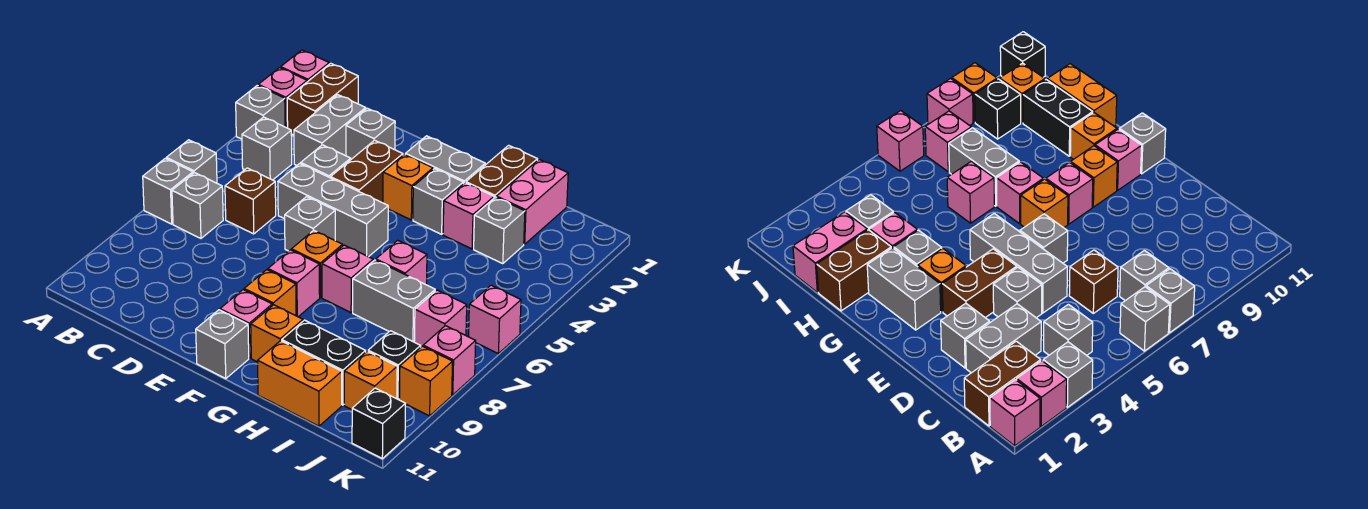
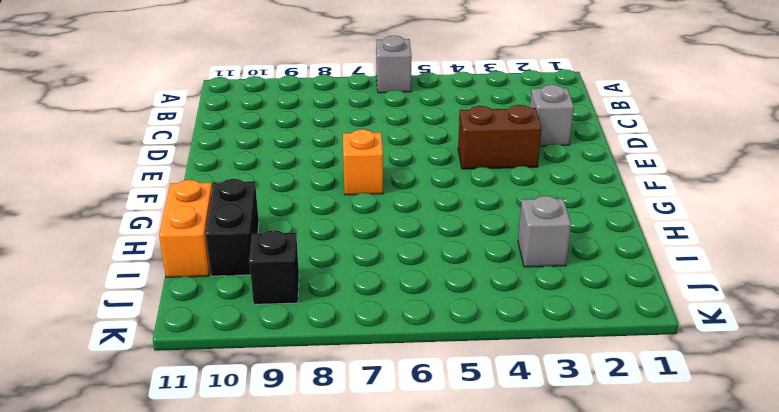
none -> pink brick A1 level 1
none -> pink brick A2 level 1
none -> grey brick A3 level 1
none -> grey brick A7 level 1

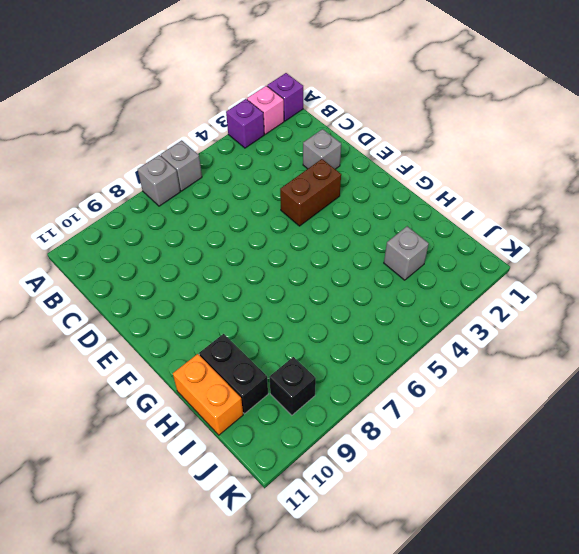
purple brick A1 level 1 -> pink brick A1 level 1
purple brick A3 level 1 -> grey brick A3 level 1
none -> brown brick B1:B2 level 1
none -> grey brick B4 level 1
none -> grey brick B7 level 1
none -> grey brick C2:C3 level 1

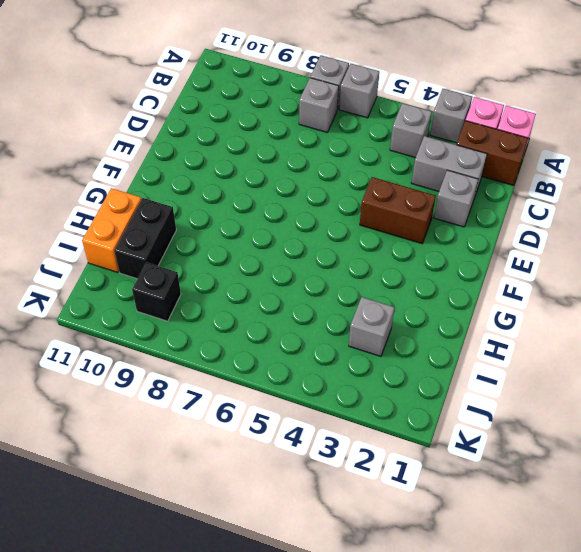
none -> brown brick C6 level 1
none -> grey brick D4 level 1
none -> grey brick D5:F5 level 1
none -> grey brick E6 level 1

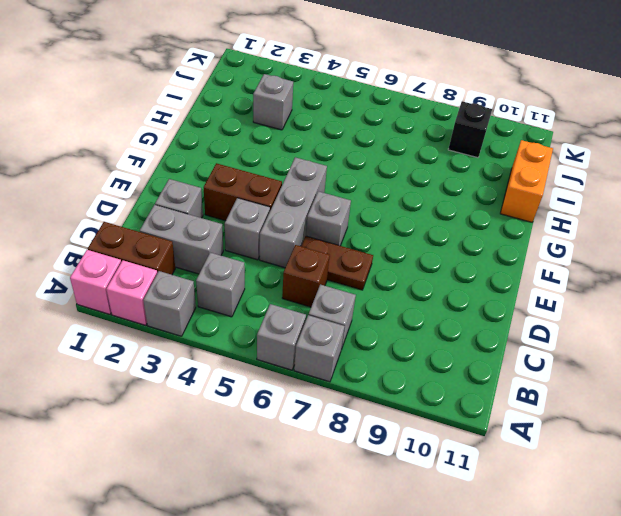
brown plate D6:D7 level 1 -> none
none -> grey brick F2:G2 level 1
none -> orange brick F3 level 1
none -> orange brick F7 level 1
none -> pink brick F8 level 1

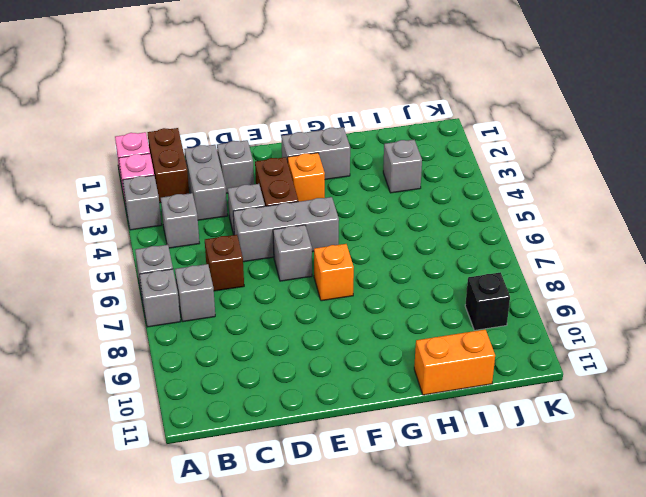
none -> pink brick F8 level 1
none -> orange brick F9 level 1
none -> pink brick F10 level 1
none -> grey brick F11 level 1

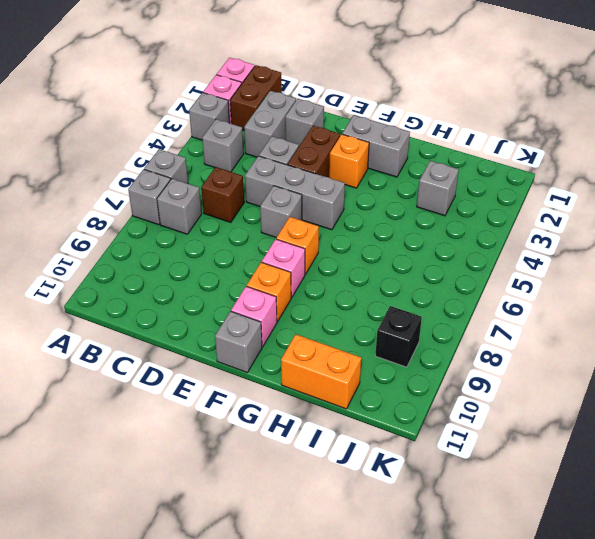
none -> grey brick G3 level 1
none -> pink brick G7 level 1
none -> orange brick G10 level 1
none -> brown brick H1:H2 level 1

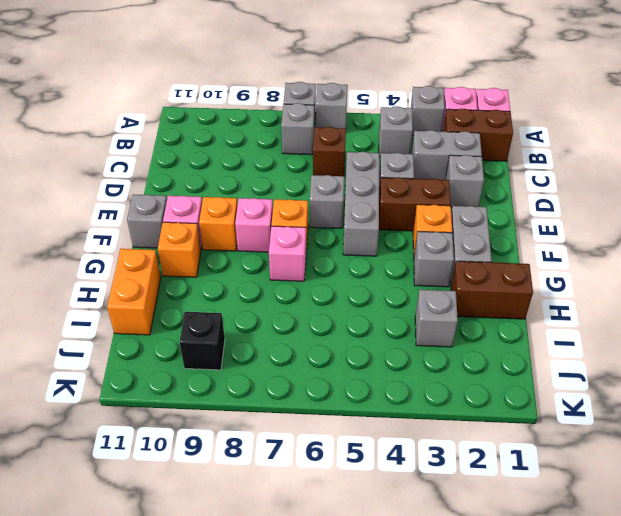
none -> pink brick H3 level 1
none -> pink brick H6 level 1
none -> grey brick H7:I7 level 1
none -> black brick H10:I10 level 1

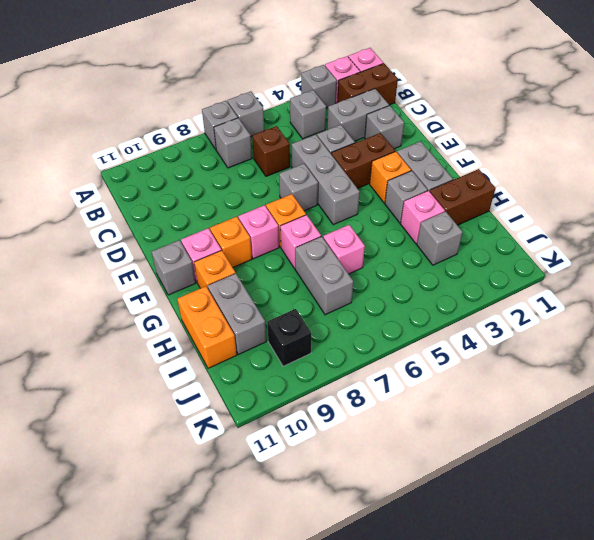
grey brick H10:I10 level 1 -> black brick H10:I10 level 1
none -> pink brick I1:I2 level 1
none -> pink brick J7 level 1
none -> orange brick J10 level 1
none -> pink brick K6 level 1

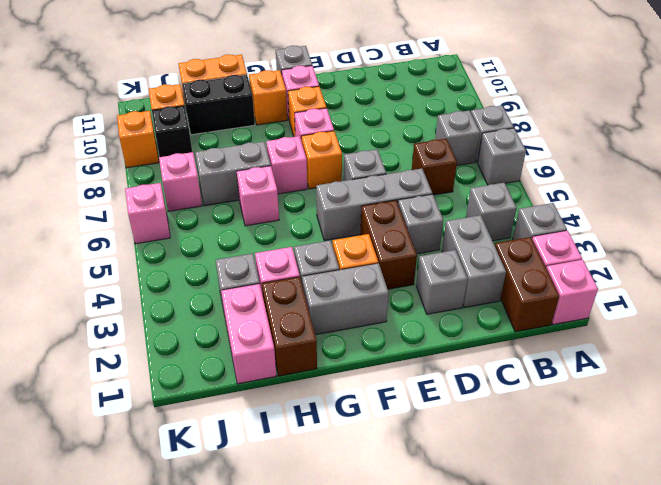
none -> pink brick K8 level 1
none -> black brick K11 level 1

